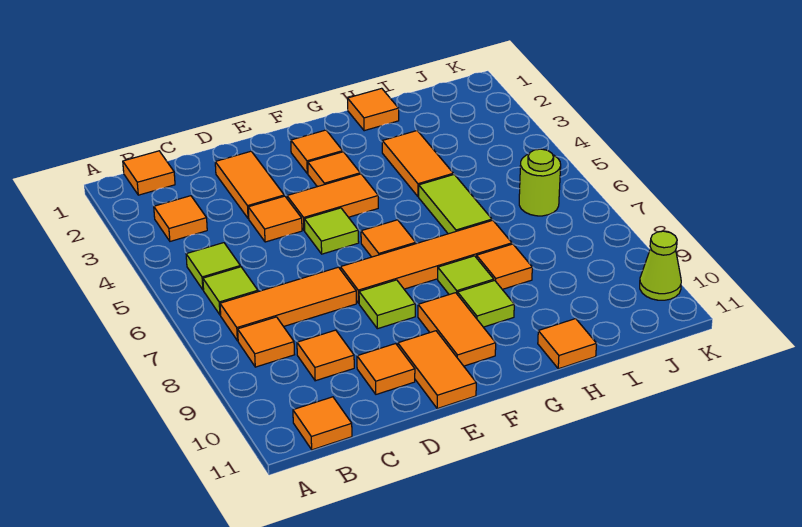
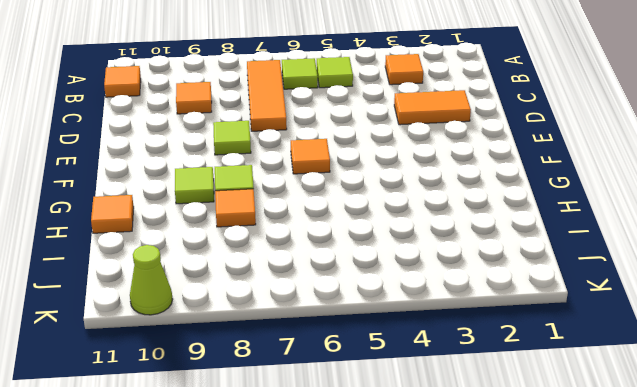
none -> orange tile B1 level 1
none -> orange tile B8 level 1
none -> orange tile D4 level 1

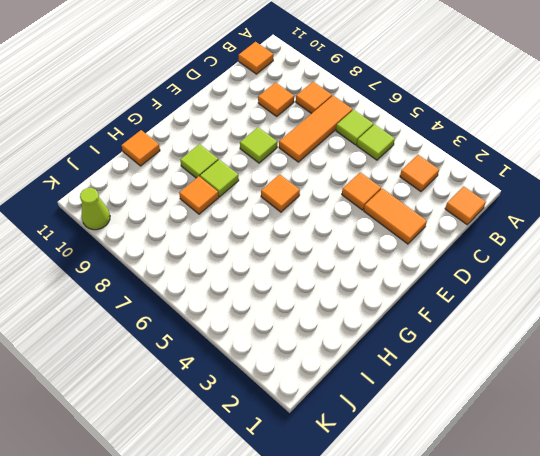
none -> orange tile D10 level 1
none -> orange tile E4:F4 level 1
none -> lime tile E5 level 1

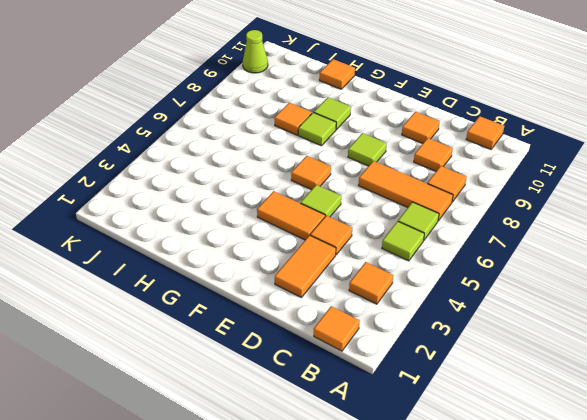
none -> orange tile E7:H7 level 1
none -> orange tile E10:E11 level 1
none -> orange tile F2 level 1

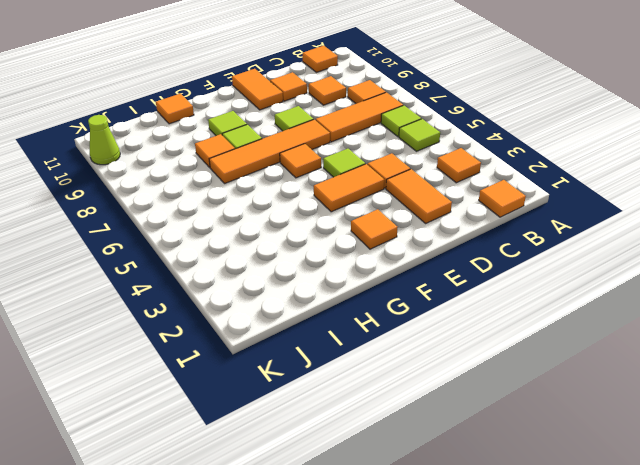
none -> orange tile F3 level 1
none -> orange tile F9:F10 level 1
none -> orange tile H1 level 1

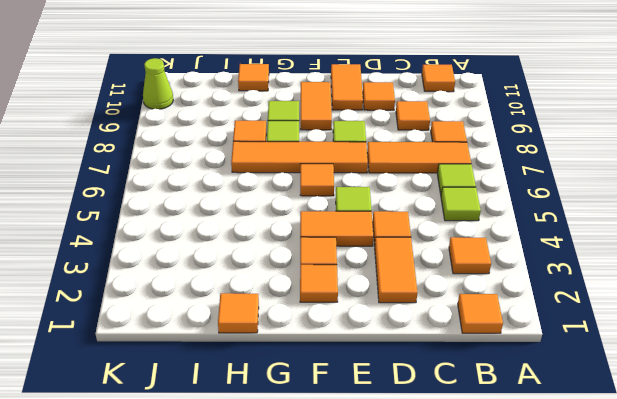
none -> orange tile H3:H4 level 1
none -> lime tile H5:H6 level 1
none -> lime round brick J6 level 1

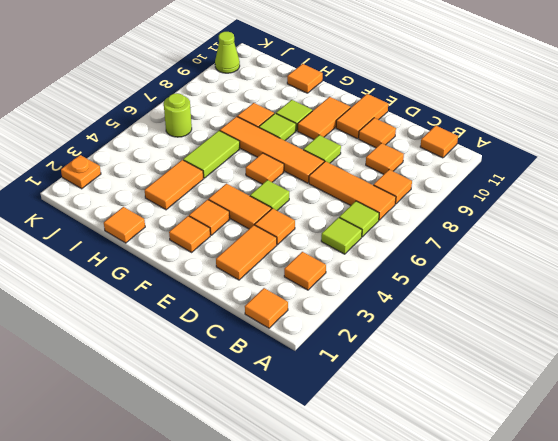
orange plate K2 level 1 -> none

